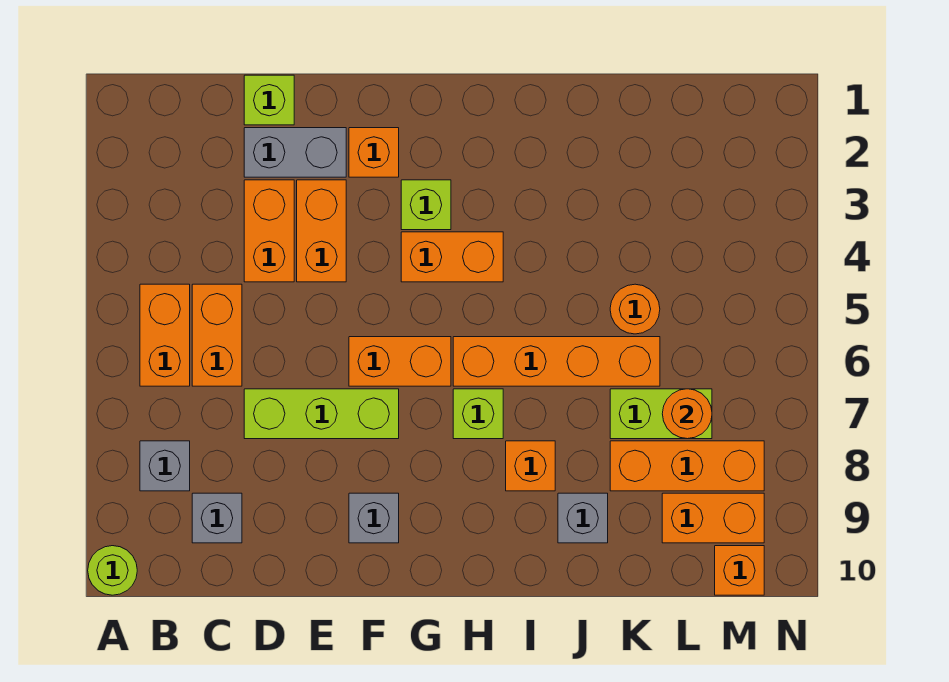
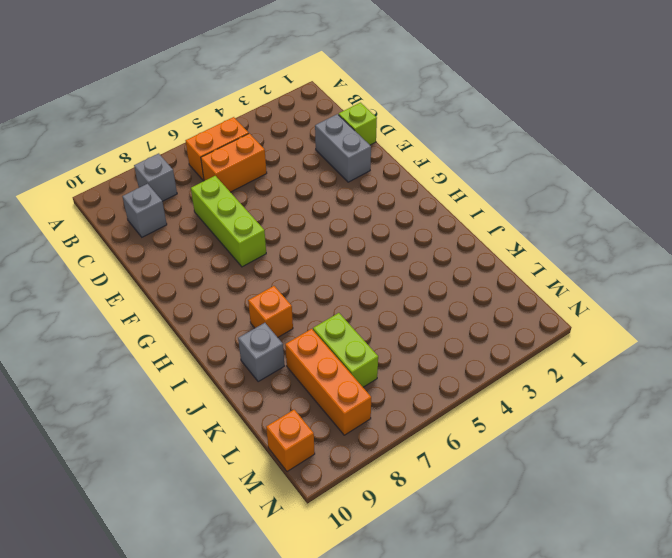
none -> lime round brick A10 level 1
none -> orange brick D3:D4 level 1
none -> orange brick E3:E4 level 1

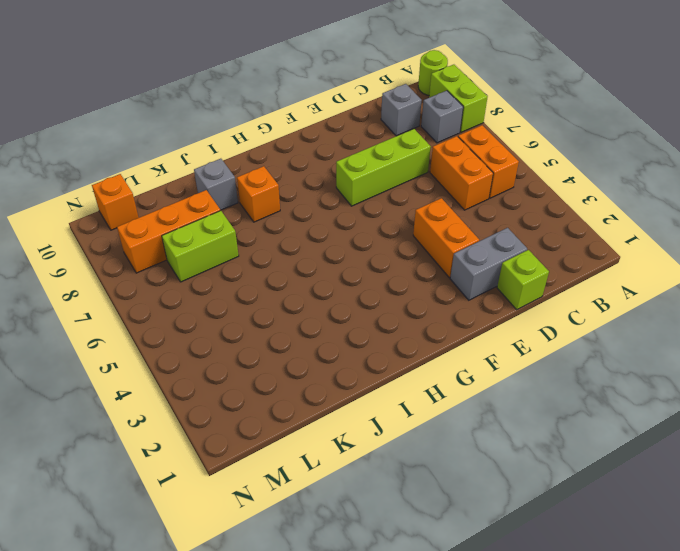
lime brick A8:A9 level 1 -> none
none -> orange brick D3:D4 level 1
none -> orange brick F2 level 1
none -> orange brick F6:G6 level 1

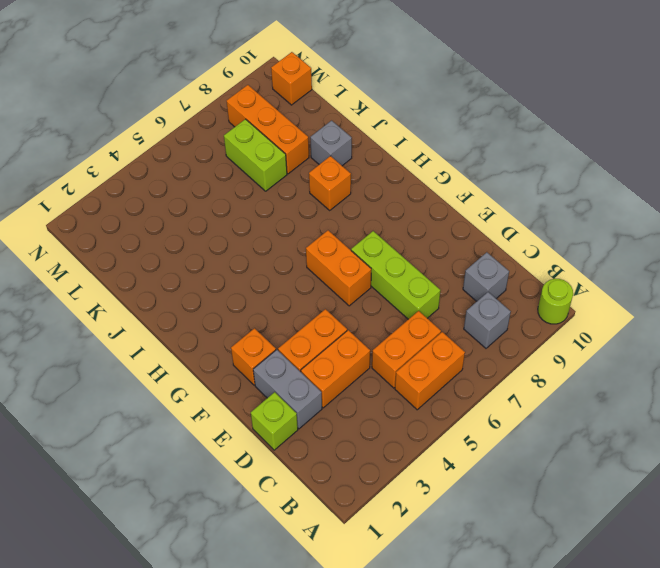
none -> grey brick F9 level 1
none -> lime brick G3 level 1
none -> orange brick G4:H4 level 1

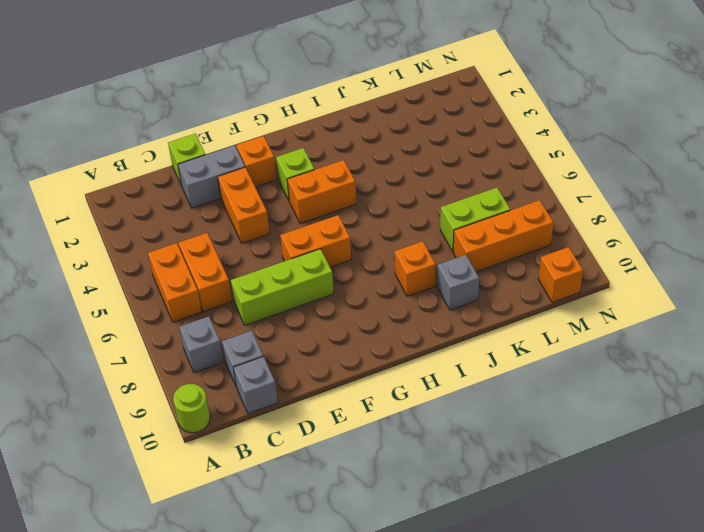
grey brick C10 level 1 -> grey brick F9 level 1
none -> orange brick D3:D4 level 1
none -> orange brick H6:K6 level 1
none -> lime brick H7 level 1

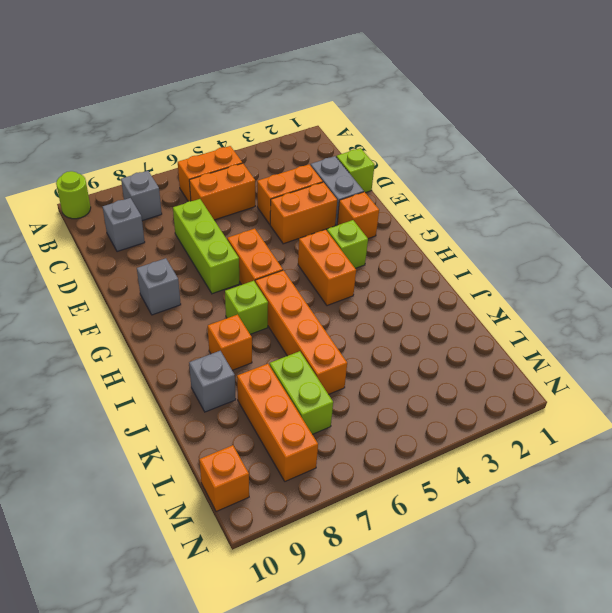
none -> orange round brick K5 level 1
none -> orange brick L9:M9 level 1
none -> orange round brick L7 level 2

